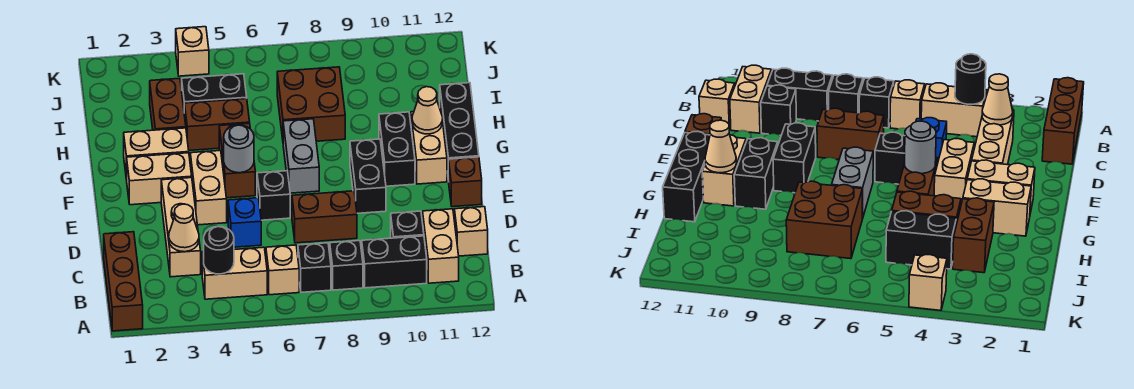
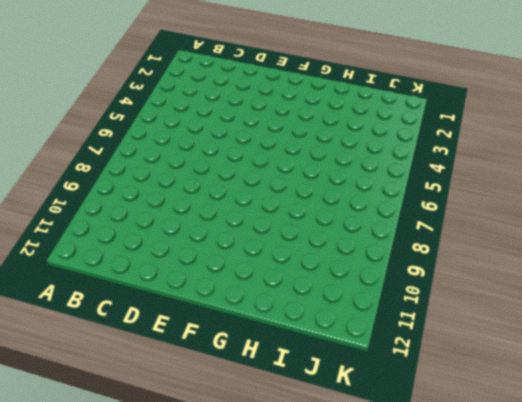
none -> brown brick A1:C1 level 1
none -> tan brick B4:B5 level 1
none -> tan brick B6 level 1
none -> black brick B7 level 1

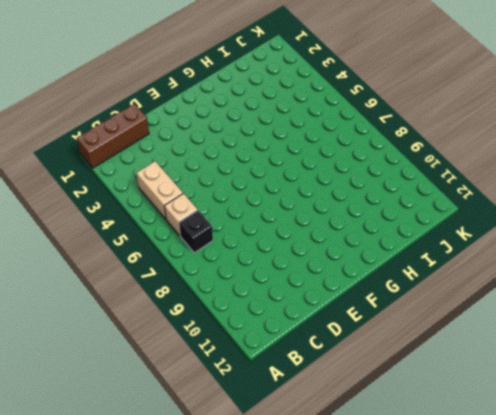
none -> black brick B8 level 1
none -> black brick B9:B10 level 1
none -> tan brick B11:C11 level 1
none -> tan brick C3:E3 level 1

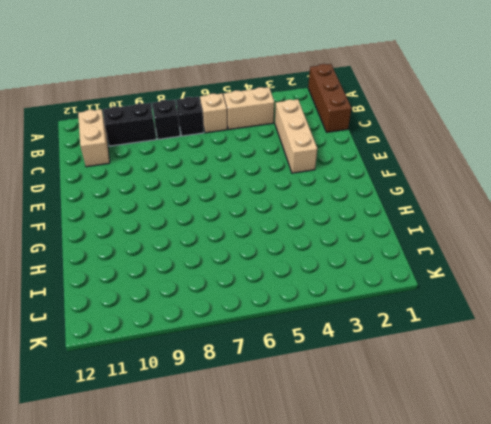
none -> black brick C10 level 1
none -> tan brick C12 level 1
none -> blue brick D5 level 1
none -> brown brick D7:D8 level 1

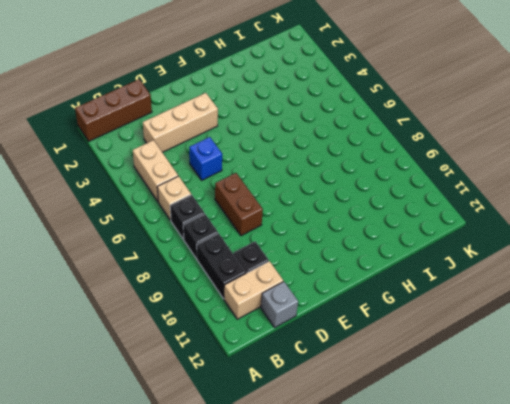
grey brick C12 level 1 -> tan brick C12 level 1
none -> tan brick E4:F4 level 1
none -> black brick E6 level 1
none -> black brick E9:F9 level 1
none -> brown brick E12 level 1

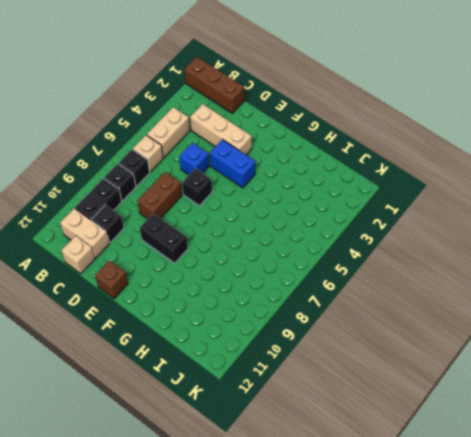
blue brick E4:F4 level 1 -> tan brick E4:F4 level 1
none -> tan brick F2:F3 level 1
none -> brown brick F5:G5 level 1
none -> grey brick F7:G7 level 1
none -> black brick F10:G10 level 1

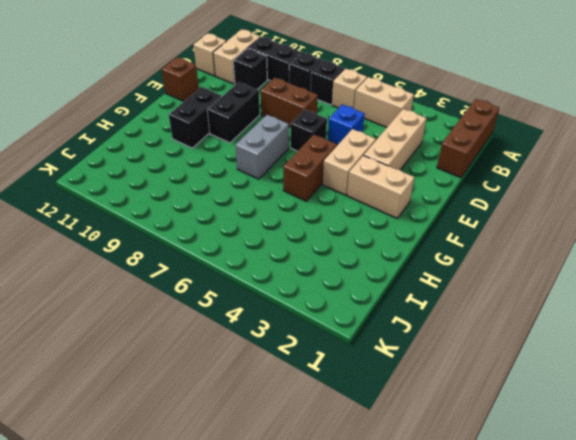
none -> tan brick F11:G11 level 1
none -> black brick F12:H12 level 1
none -> tan brick G2:G3 level 1
none -> brown brick H3:I3 level 1

